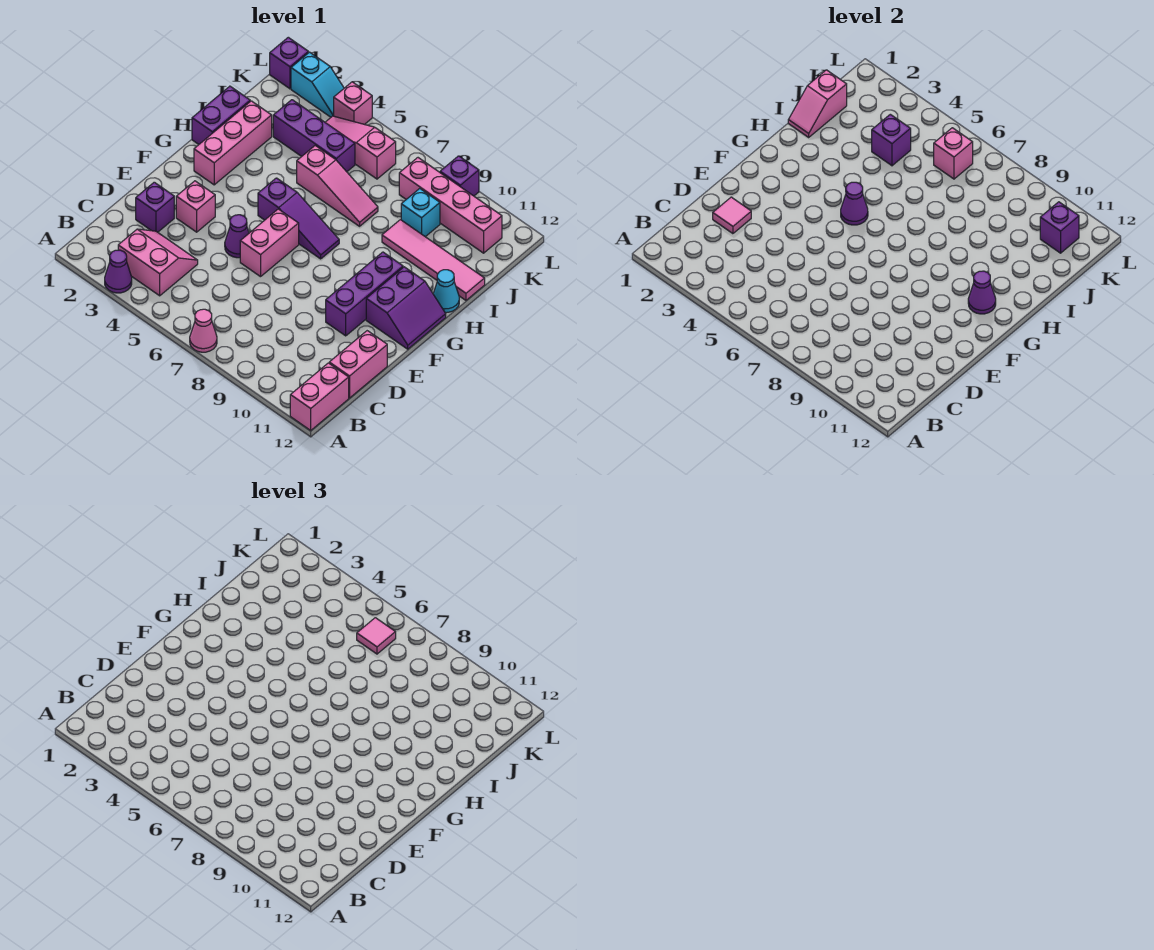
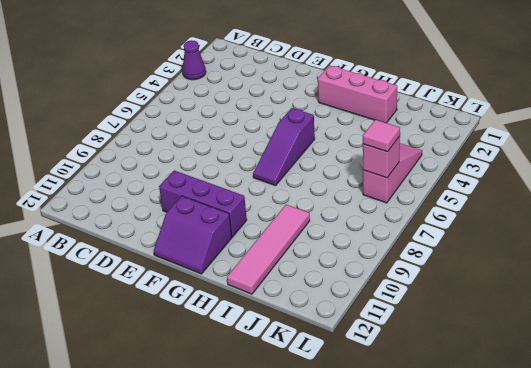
none -> pink cone A7 level 1
none -> pink brick A12:B12 level 1
none -> pink slope B3:C4 level 1 top B
none -> pink brick C12:D12 level 1

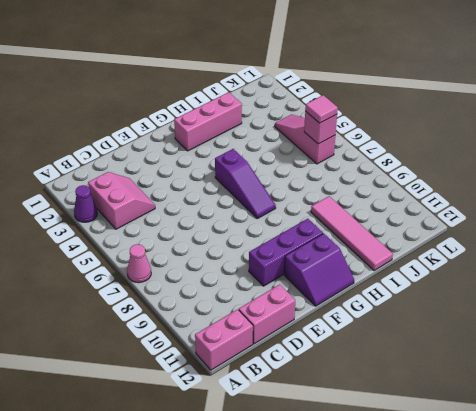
none -> purple brick D2 level 1
none -> pink brick E3 level 1
none -> purple cone E5 level 1
none -> pink brick E6:F6 level 1

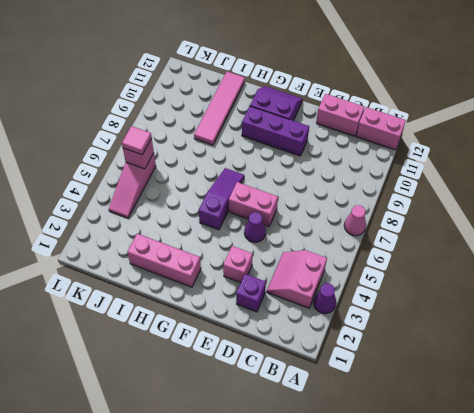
none -> purple brick H1:I1 level 1
none -> cyan cone H12 level 1
none -> pink slope I5:I7 level 1 top 5
none -> purple brick J3:J5 level 1

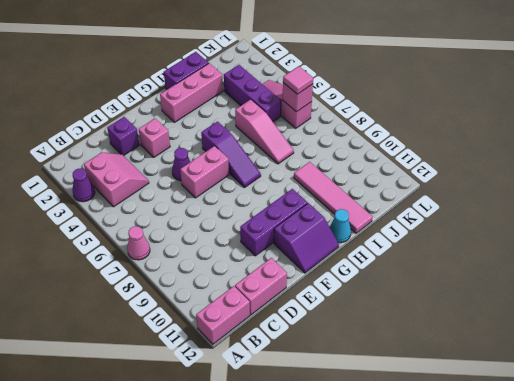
none -> cyan brick J9 level 1
none -> pink brick K8:K11 level 1
none -> purple brick L1 level 1
none -> cyan slope L2:L3 level 1 top 2

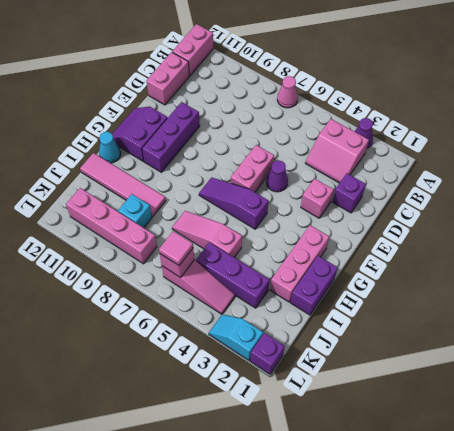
none -> pink brick L4 level 1
none -> purple brick L9 level 1
none -> pink tile D2 level 2
none -> purple cone G5 level 2

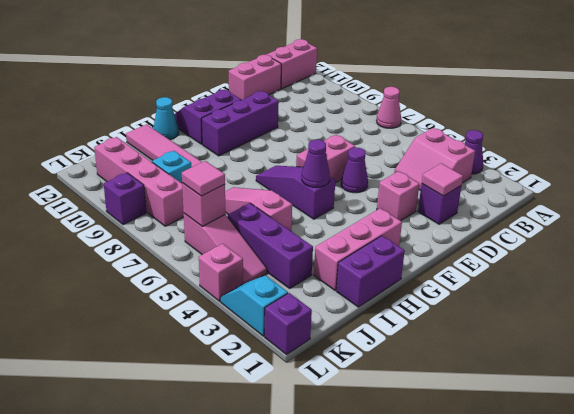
none -> purple cone G11 level 2
none -> pink slope I1:J1 level 2 top J
none -> purple brick J4 level 2
none -> purple brick K11 level 2

